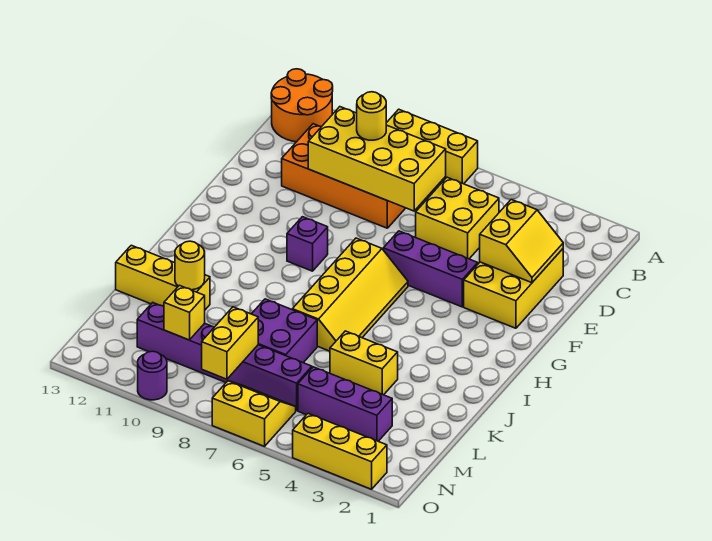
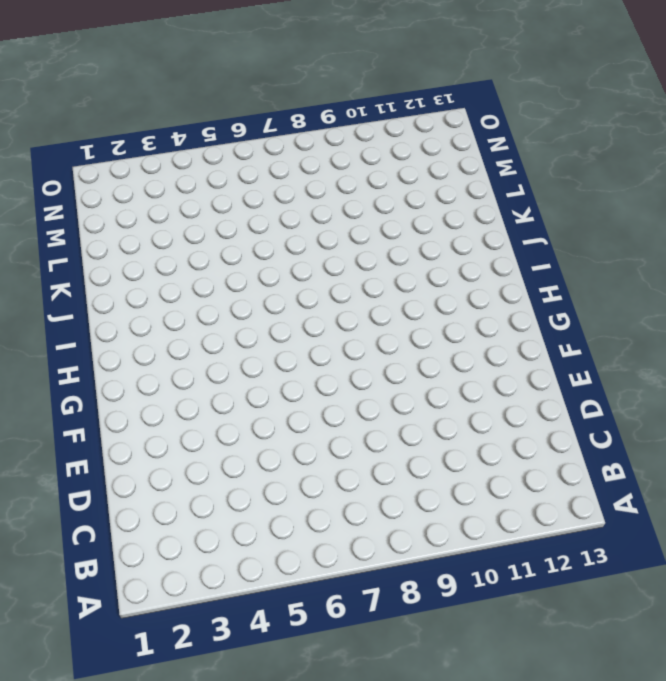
none -> yellow brick A7:A9 level 1
none -> orange round brick A12:B13 level 1
none -> yellow brick C5:D6 level 1

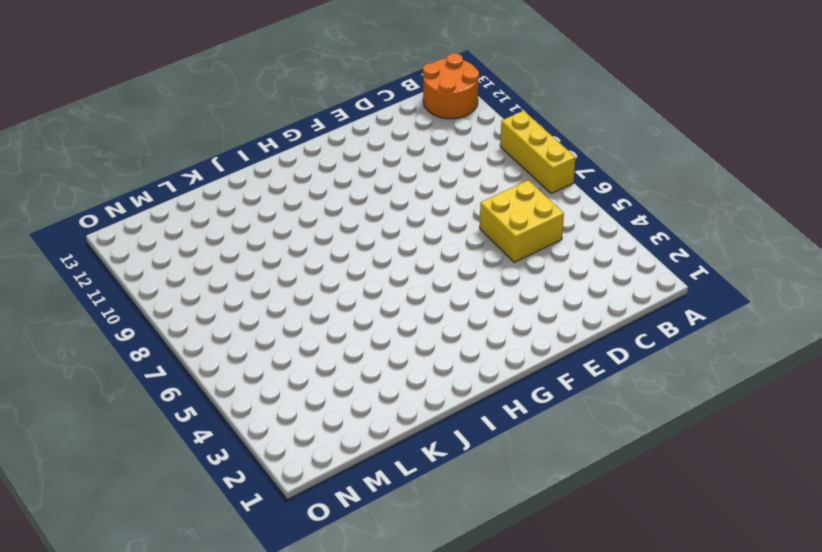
none -> orange brick C8:D11 level 1
none -> yellow brick D2:F3 level 1
none -> purple brick F4:F6 level 1

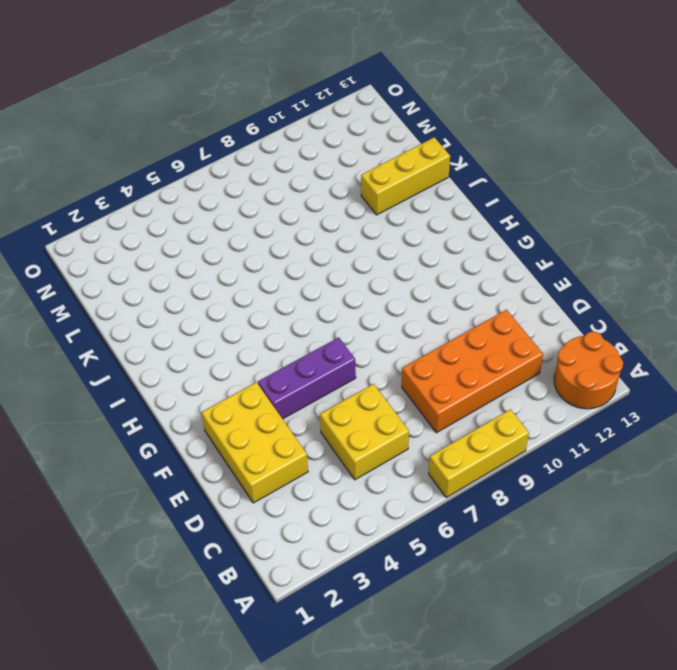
none -> yellow slope G6:J7 level 1 top 7
none -> purple brick G9 level 1
none -> yellow brick K4:K5 level 1

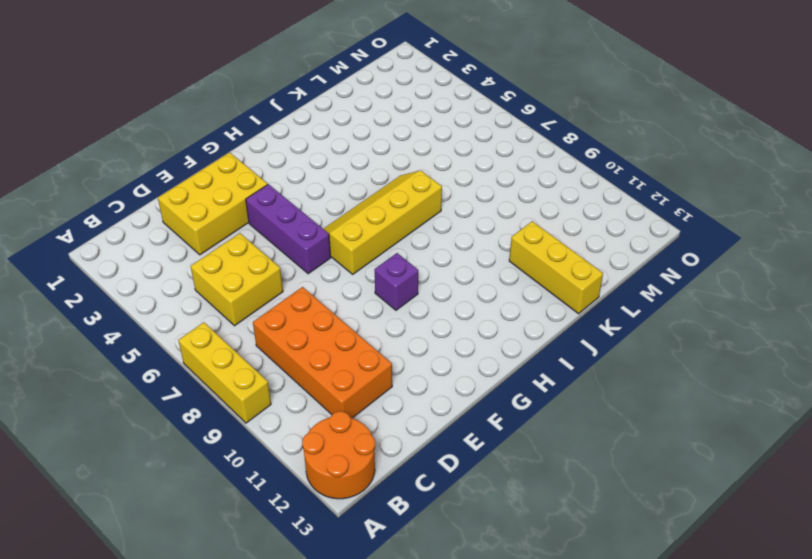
none -> yellow brick K4:K5 level 1
none -> purple brick K7:L8 level 1
none -> purple brick M3:M5 level 1

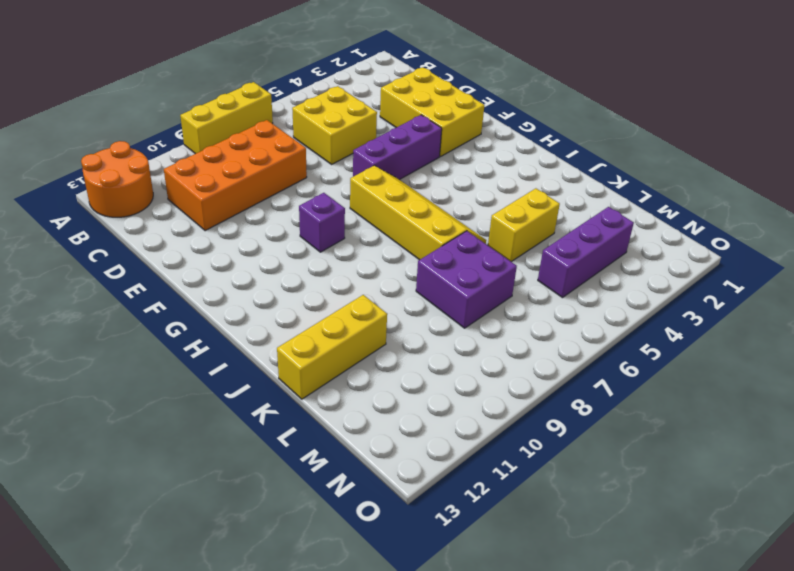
none -> purple brick M6:M11 level 1
none -> yellow slope N6:O7 level 1 top O
none -> yellow brick O2:O4 level 1

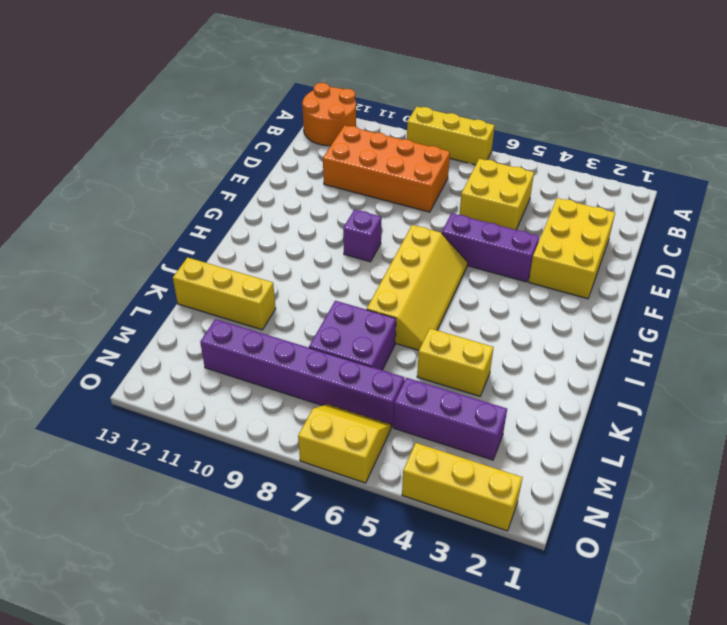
none -> purple round brick O10 level 1
none -> yellow brick C7:D10 level 2
none -> yellow slope D2:E3 level 2 top 3

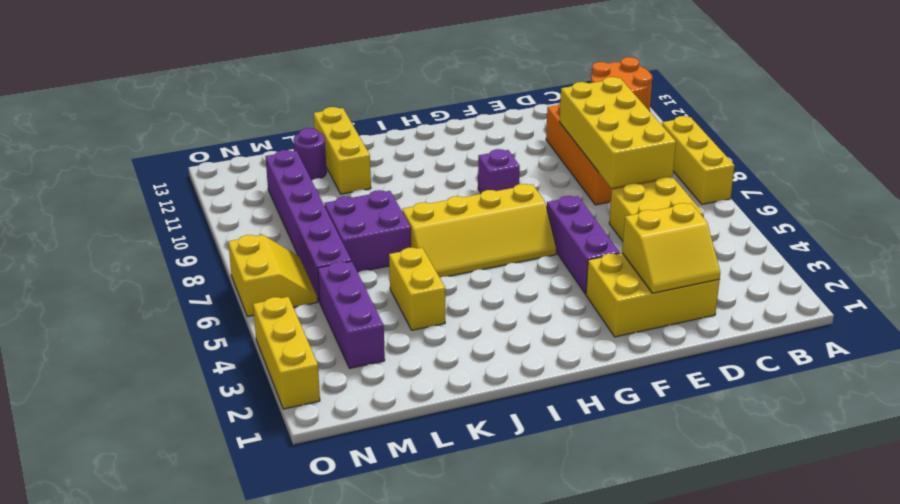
purple round brick L12 level 1 -> purple round brick O10 level 1
none -> yellow round brick K11 level 2
none -> yellow brick M8:N8 level 2
none -> yellow brick M10 level 2

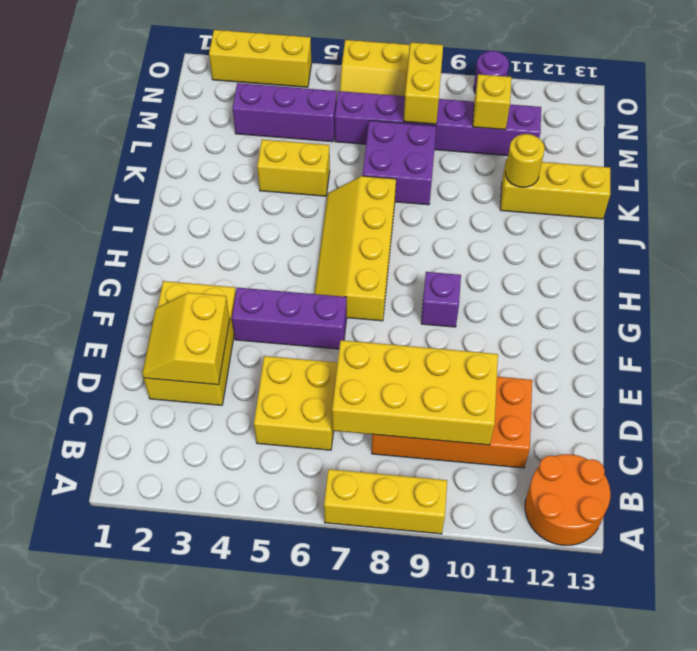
none -> yellow round brick C9 level 3

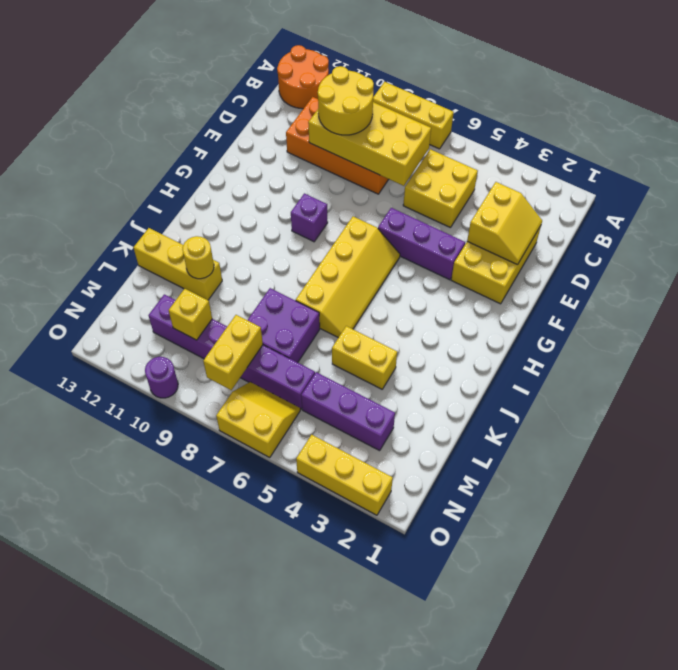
yellow round brick C9:D10 level 3 -> yellow round brick C9 level 3

